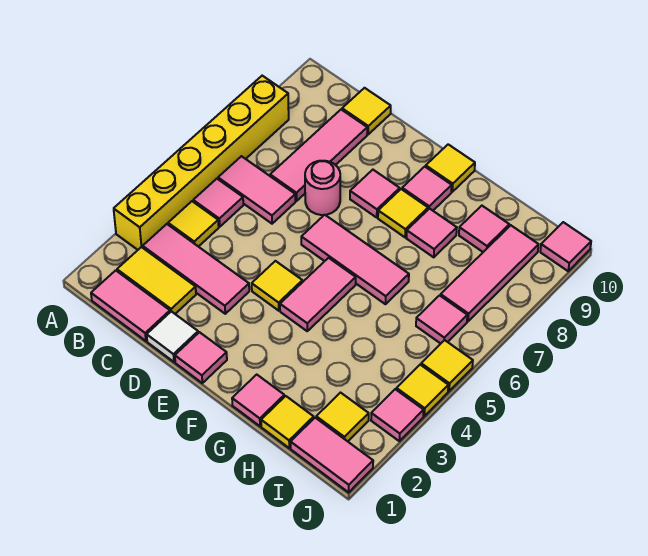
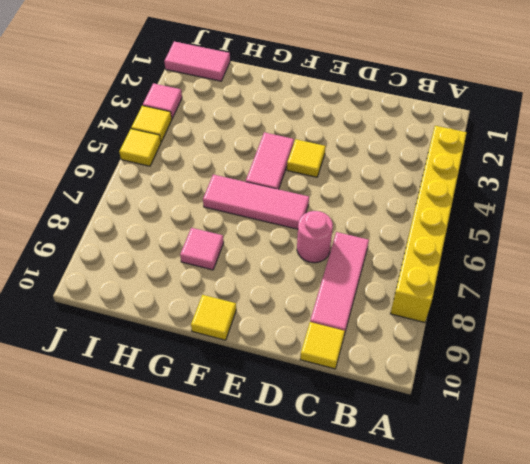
none -> pink tile B1:C1 level 1
none -> yellow tile B2:C2 level 1
none -> pink tile B3:D3 level 1
none -> yellow tile B4 level 1

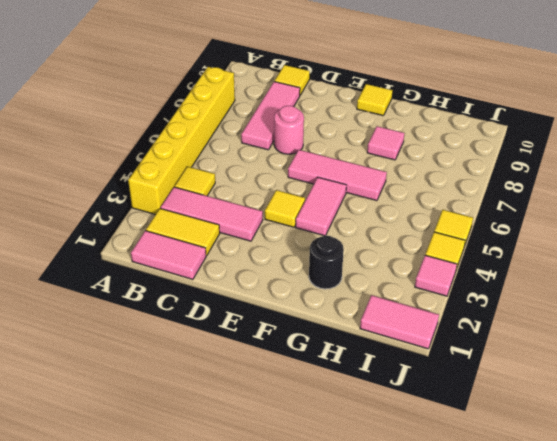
black round brick G2 level 1 -> none
none -> pink tile B5 level 1
none -> pink tile B6:C6 level 1
none -> white tile D1 level 1
none -> pink tile E1 level 1

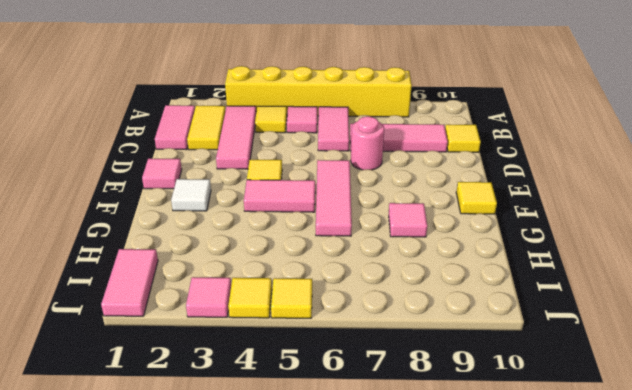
white tile F2 level 1 -> white tile D1 level 1
none -> pink tile E8 level 1
none -> yellow tile F8 level 1
none -> pink tile F9 level 1
none -> pink tile G1 level 1

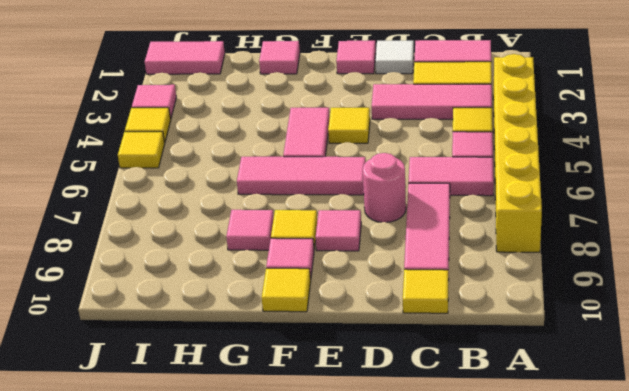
none -> yellow tile H1 level 1
none -> pink tile H9 level 1
none -> yellow tile I2 level 1
none -> pink tile I6 level 1

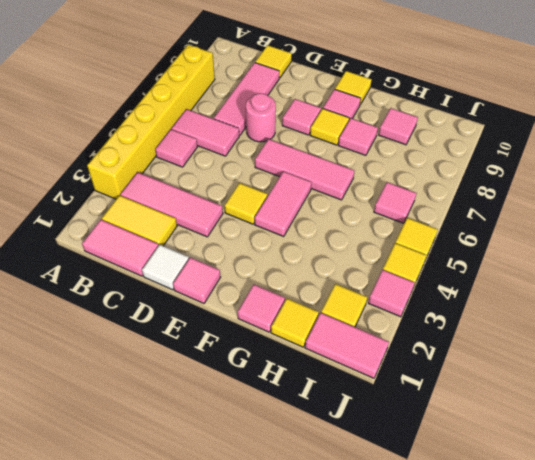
none -> yellow tile B4 level 1
none -> pink tile I7:I9 level 1
none -> pink tile J10 level 1

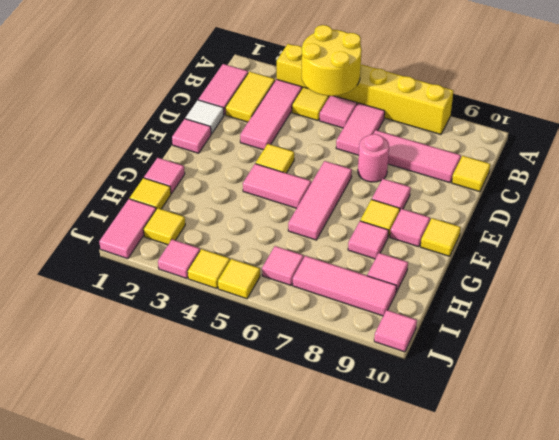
yellow round brick A4:B5 level 2 -> none

